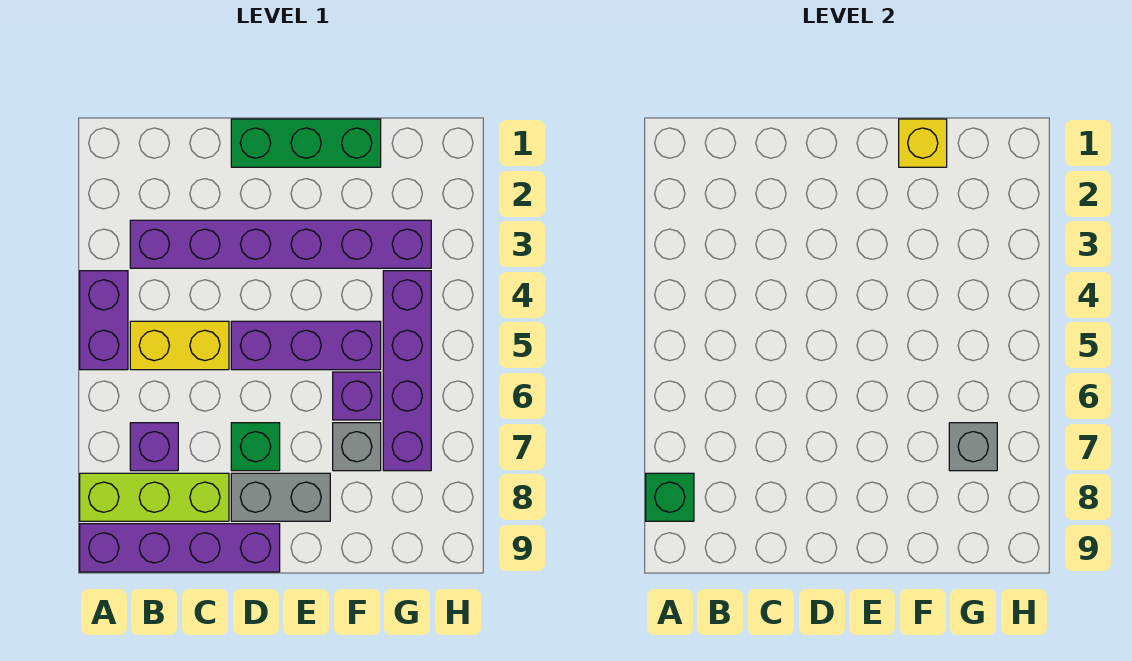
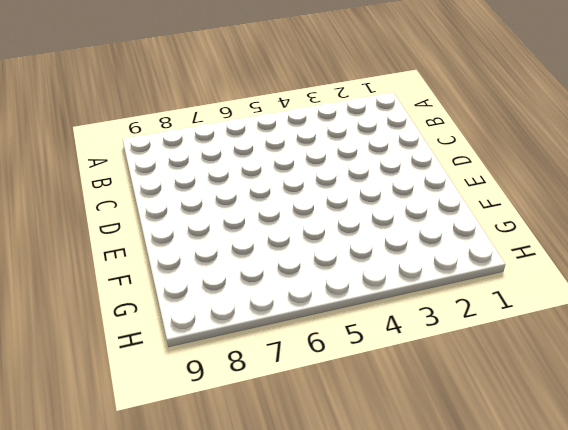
none -> purple brick A4:A5 level 1
none -> lime brick A8:C8 level 1
none -> purple brick A9:D9 level 1

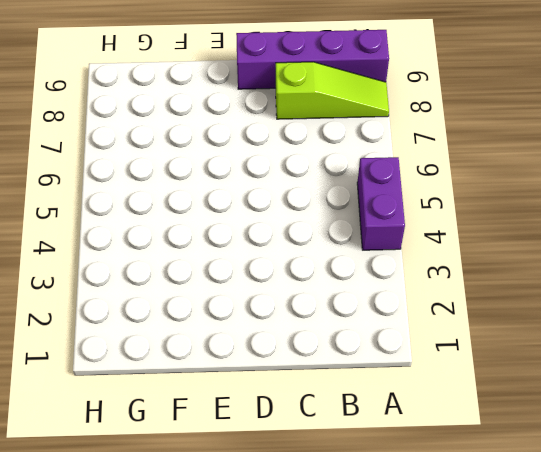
lime slope A8:C8 level 1 top C -> lime brick A8:C8 level 1
none -> purple brick B3:G3 level 1
none -> yellow brick B5:C5 level 1
none -> purple brick B7 level 1

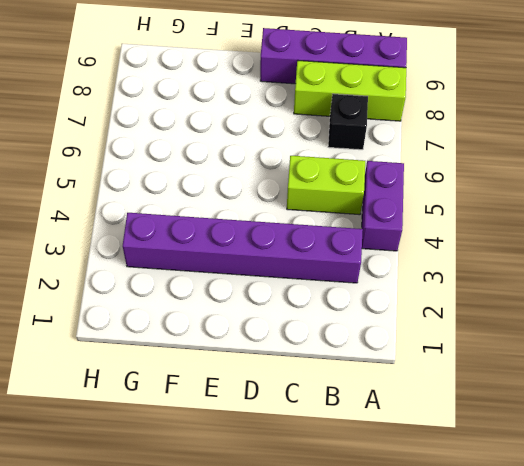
lime brick B5:C5 level 1 -> yellow brick B5:C5 level 1
black brick B7 level 1 -> purple brick B7 level 1
none -> green brick D1:F1 level 1
none -> purple brick D5:F5 level 1
none -> green brick D7 level 1

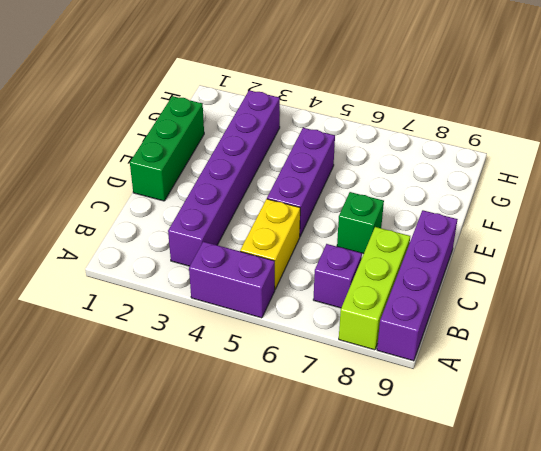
none -> grey brick D8:E8 level 1
none -> purple brick F6 level 1
none -> grey brick F7 level 1

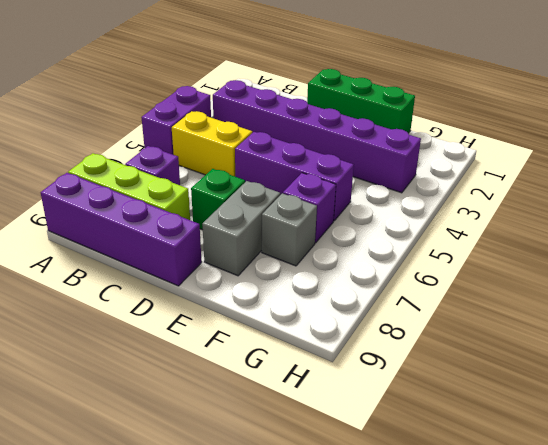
grey brick E7:E8 level 1 -> grey brick D8:E8 level 1
none -> purple brick G4:G7 level 1
none -> green brick A8 level 2
none -> yellow brick F1 level 2

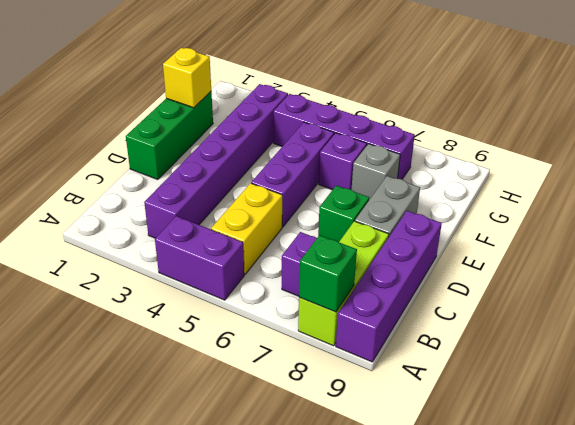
none -> grey brick G7 level 2

